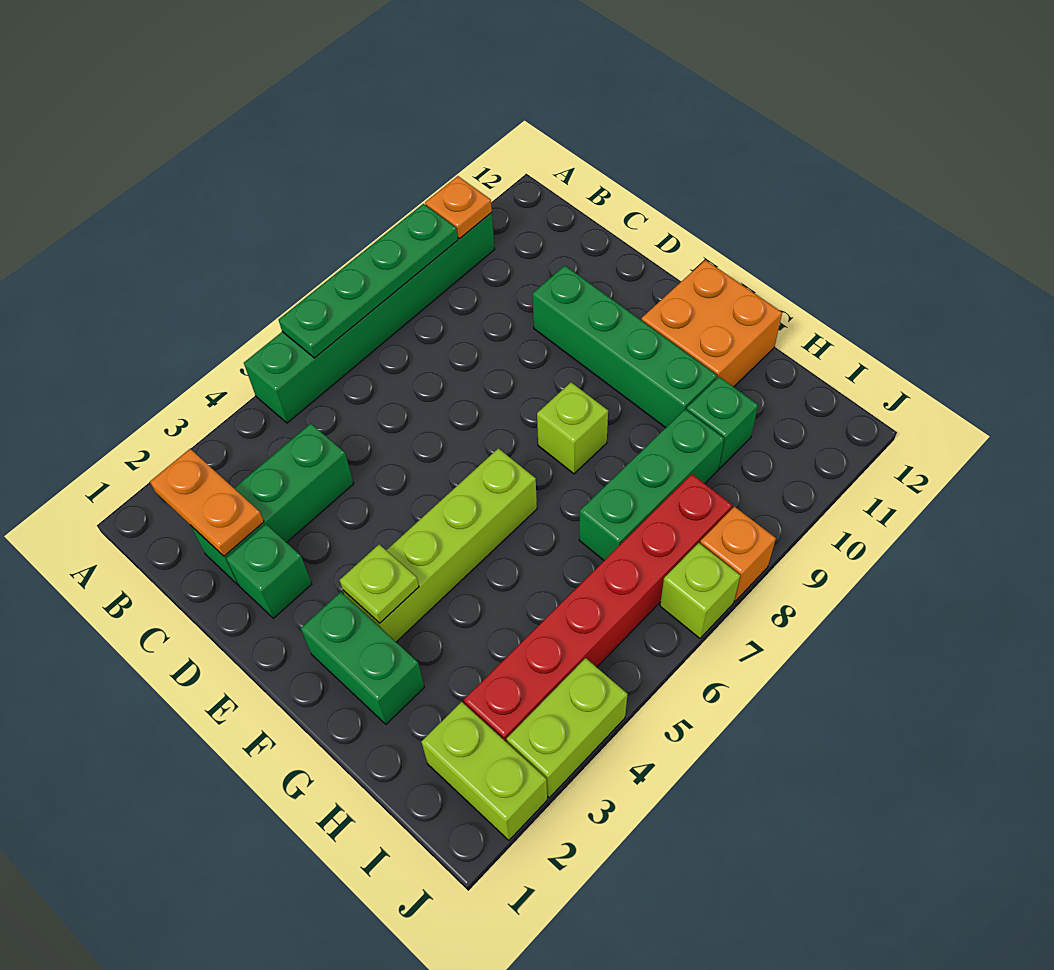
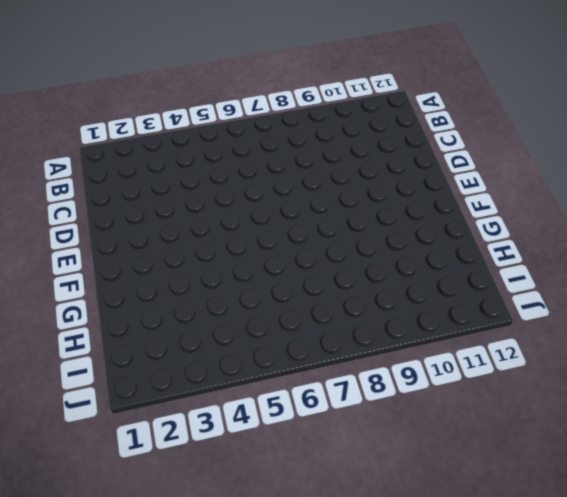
none -> green brick A5:A10 level 1
none -> green brick C2:C4 level 1
none -> green brick D2 level 1

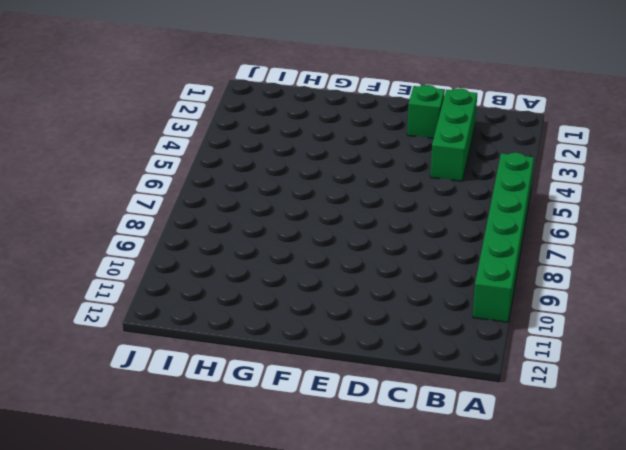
none -> green brick D10:G10 level 1
none -> green brick F2:G2 level 1
none -> lime brick F3:F6 level 1

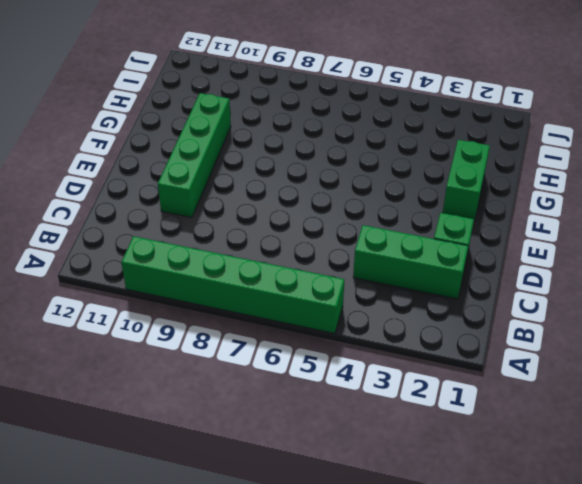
none -> lime brick F3:F6 level 1
none -> lime brick F8 level 1
none -> orange brick F11:G12 level 1

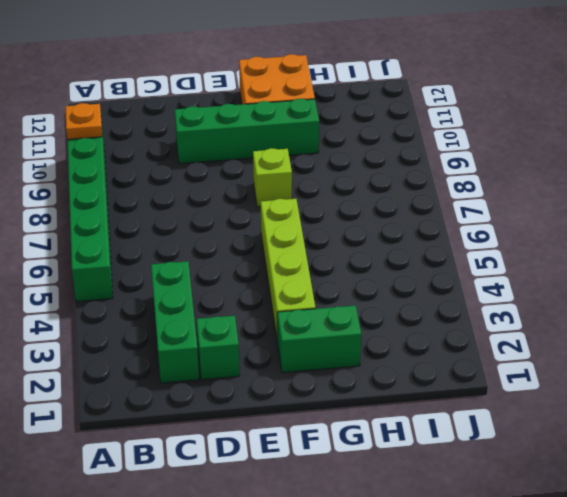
none -> green brick H7:H9 level 1
none -> green brick H10 level 1
none -> lime brick I2:J2 level 1

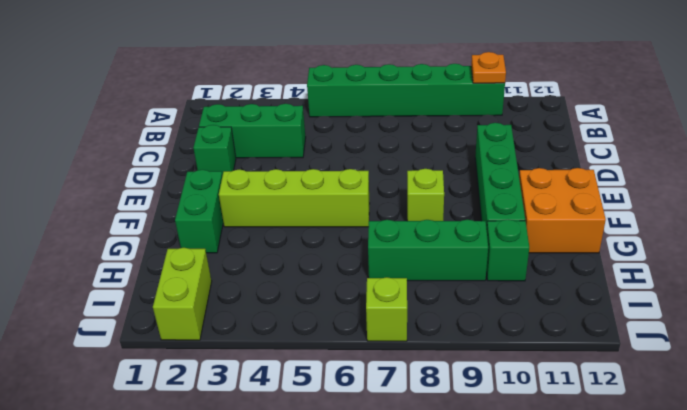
none -> red brick I3:I8 level 1
none -> lime brick J3:J4 level 1
none -> orange brick J8 level 1

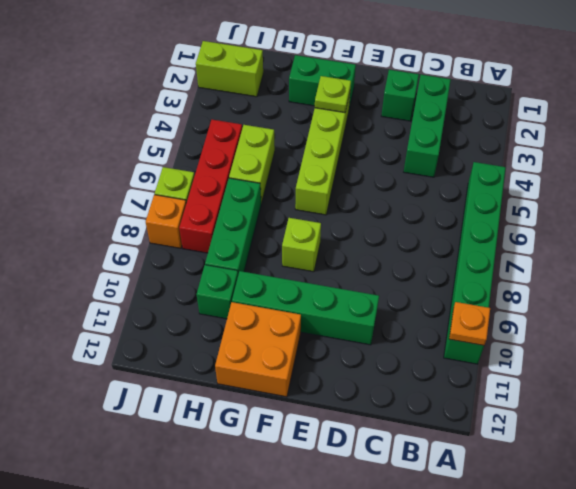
lime brick H5:H6 level 1 -> lime brick J3:J4 level 1
red brick I5:I8 level 1 -> red brick I3:I8 level 1
none -> green plate A6:A9 level 2
none -> orange plate B2:C2 level 2

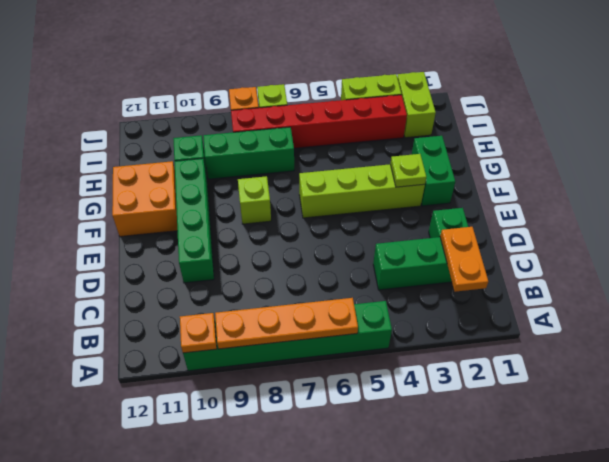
orange plate A6:A9 level 2 -> green plate A6:A9 level 2

